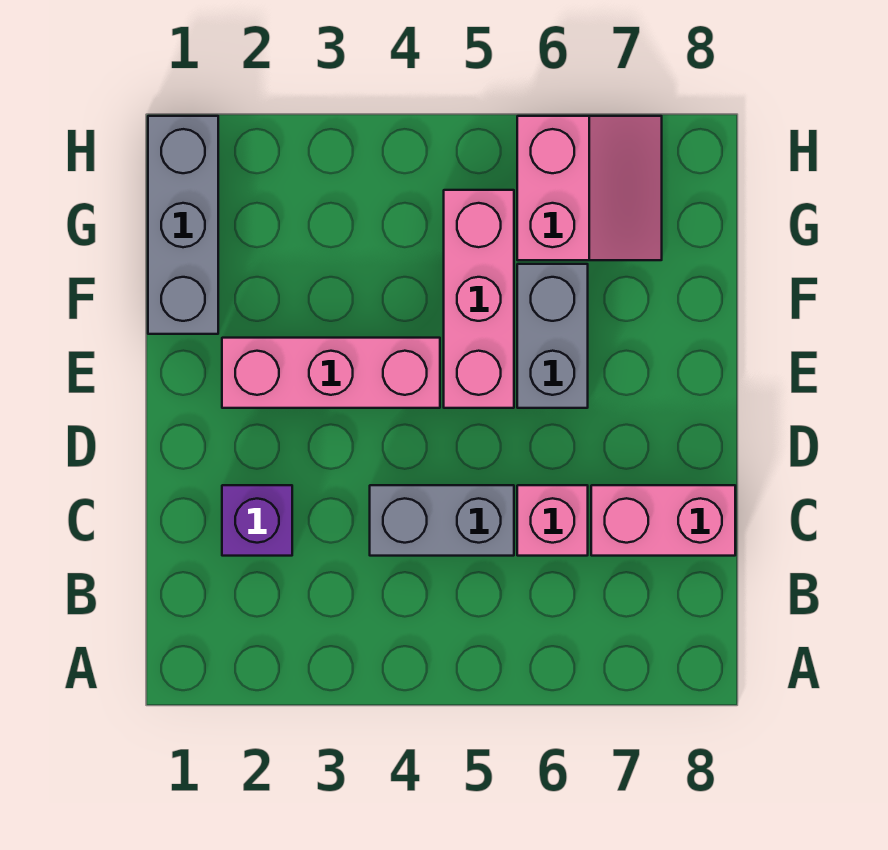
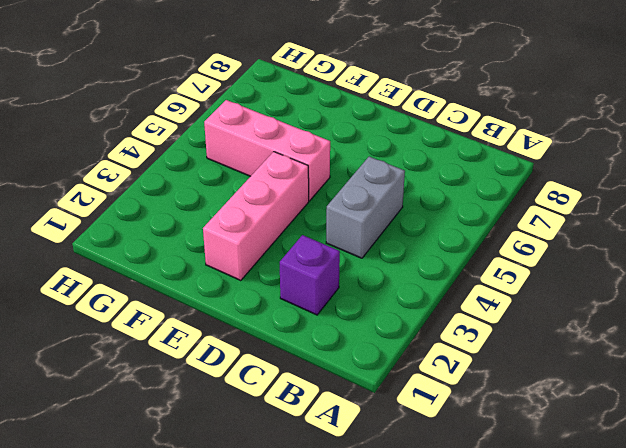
none -> pink brick C6 level 1
none -> pink brick C7:C8 level 1

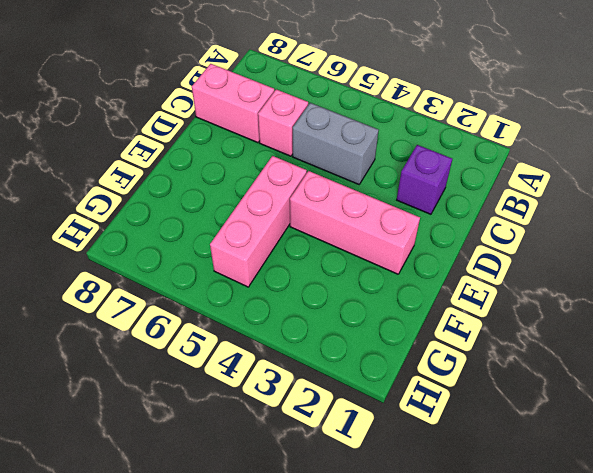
none -> grey brick E6:F6 level 1
none -> grey brick F1:H1 level 1

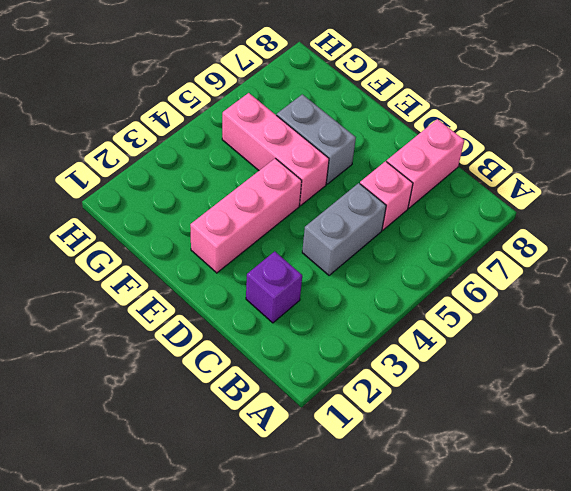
none -> grey brick F1:H1 level 1
none -> pink slope G6:H7 level 1 top 6

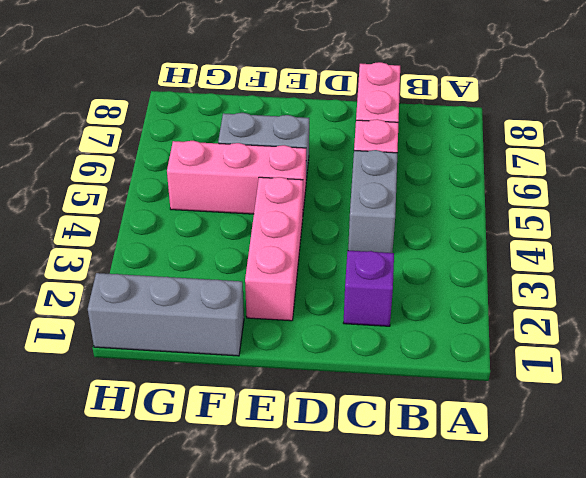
none -> pink slope G6:H7 level 1 top 6

